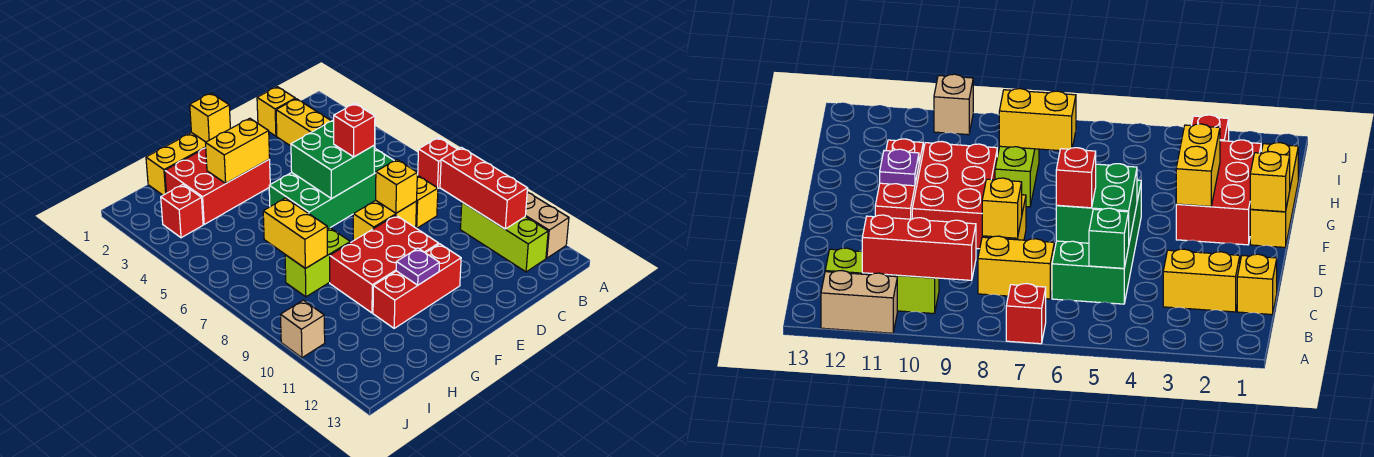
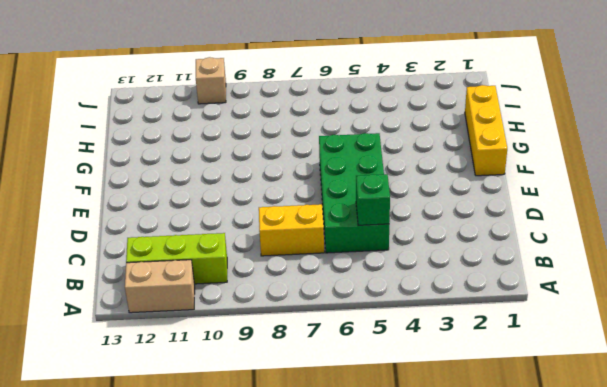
none -> red brick A7 level 1
none -> yellow brick C1 level 1
none -> yellow brick C2:C3 level 1

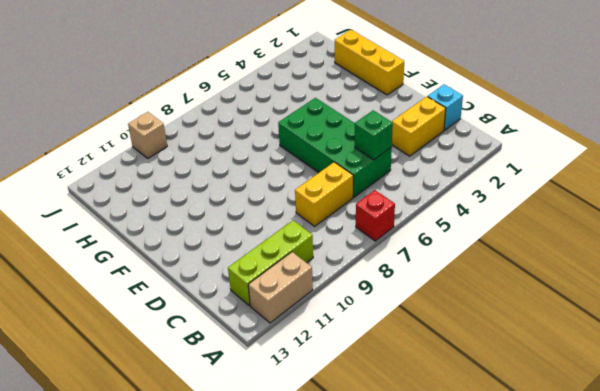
cyan brick C1 level 1 -> yellow brick C1 level 1
none -> yellow brick D8:E8 level 1
none -> red brick E9:G10 level 1
none -> red brick E11:G11 level 1

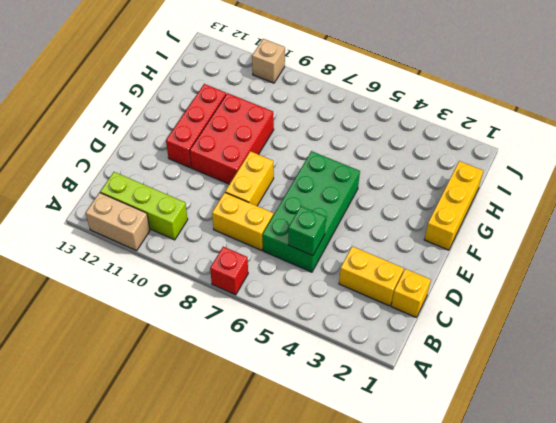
none -> red brick F2:H3 level 1
none -> lime brick G8:H8 level 1
none -> red brick I3 level 1

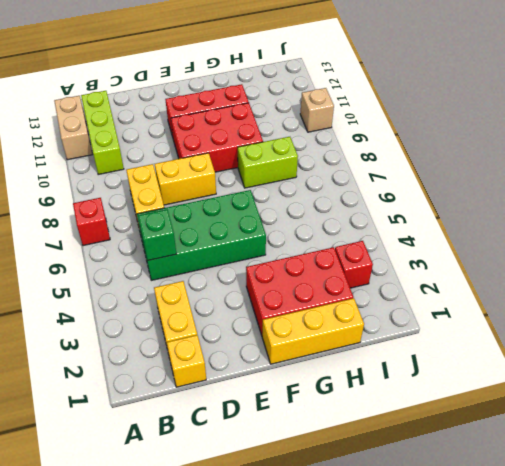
none -> red brick B9:B11 level 2
none -> green brick D5:E6 level 2
none -> yellow brick D8 level 2

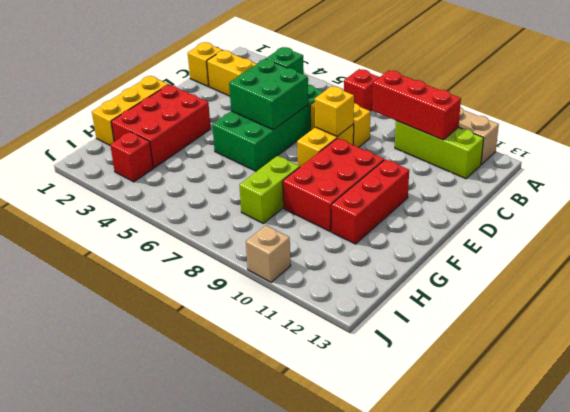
none -> yellow brick F1 level 2
none -> yellow brick F3:G3 level 2
none -> purple plate F11 level 2

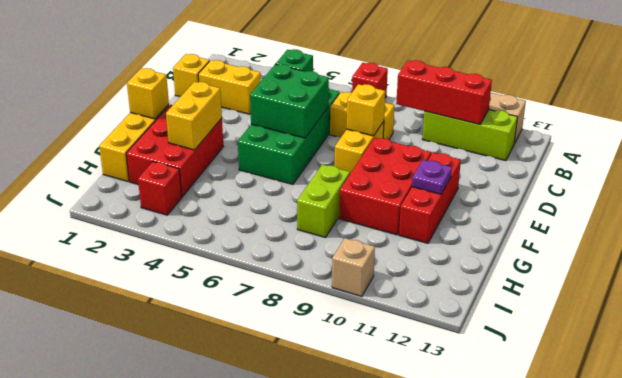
none -> yellow brick H7:H8 level 2
none -> red brick D6 level 3

